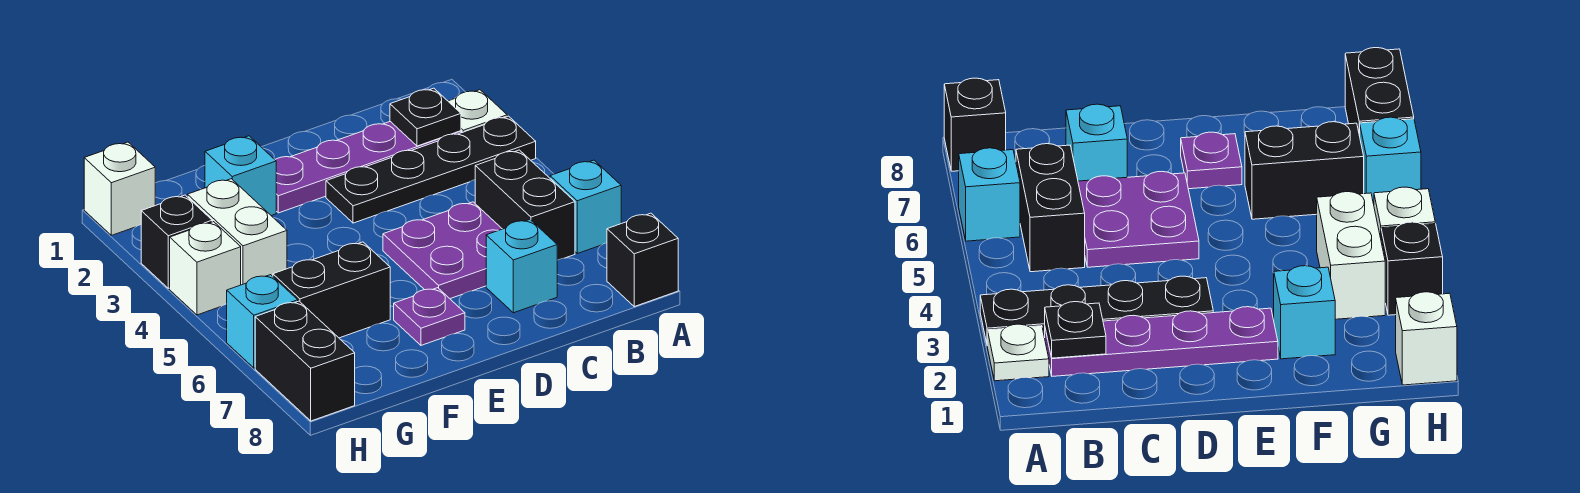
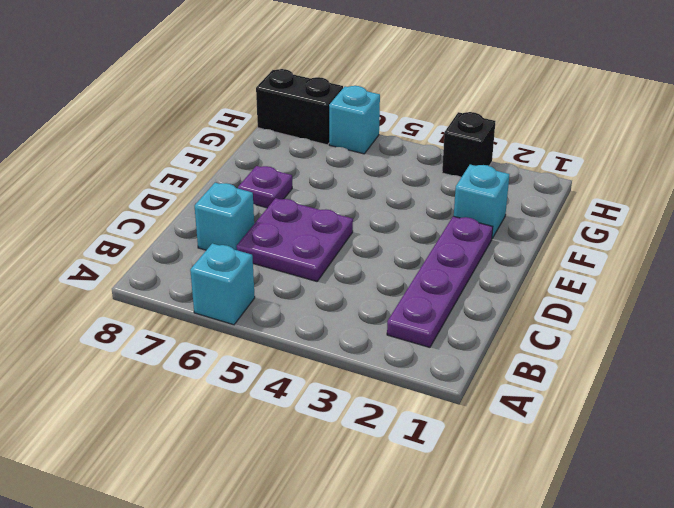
none -> white plate A2 level 1
none -> black plate A3:D3 level 1
none -> black brick A8 level 1

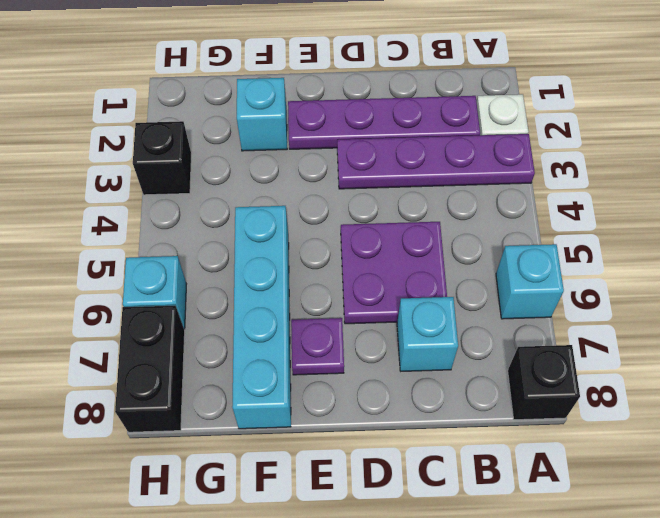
purple plate A3:D3 level 1 -> black plate A3:D3 level 1
cyan brick F5:F8 level 1 -> black brick F6:G6 level 1
none -> black brick B5:B6 level 1
none -> white brick G3:G4 level 1
none -> white brick H1 level 1

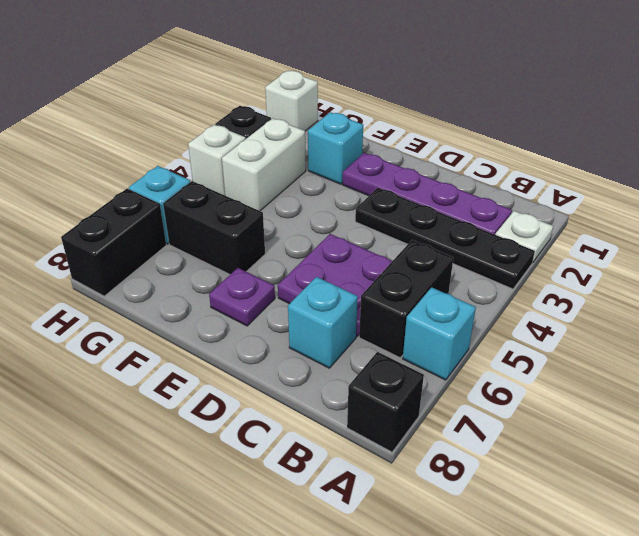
none -> black plate B2 level 2

